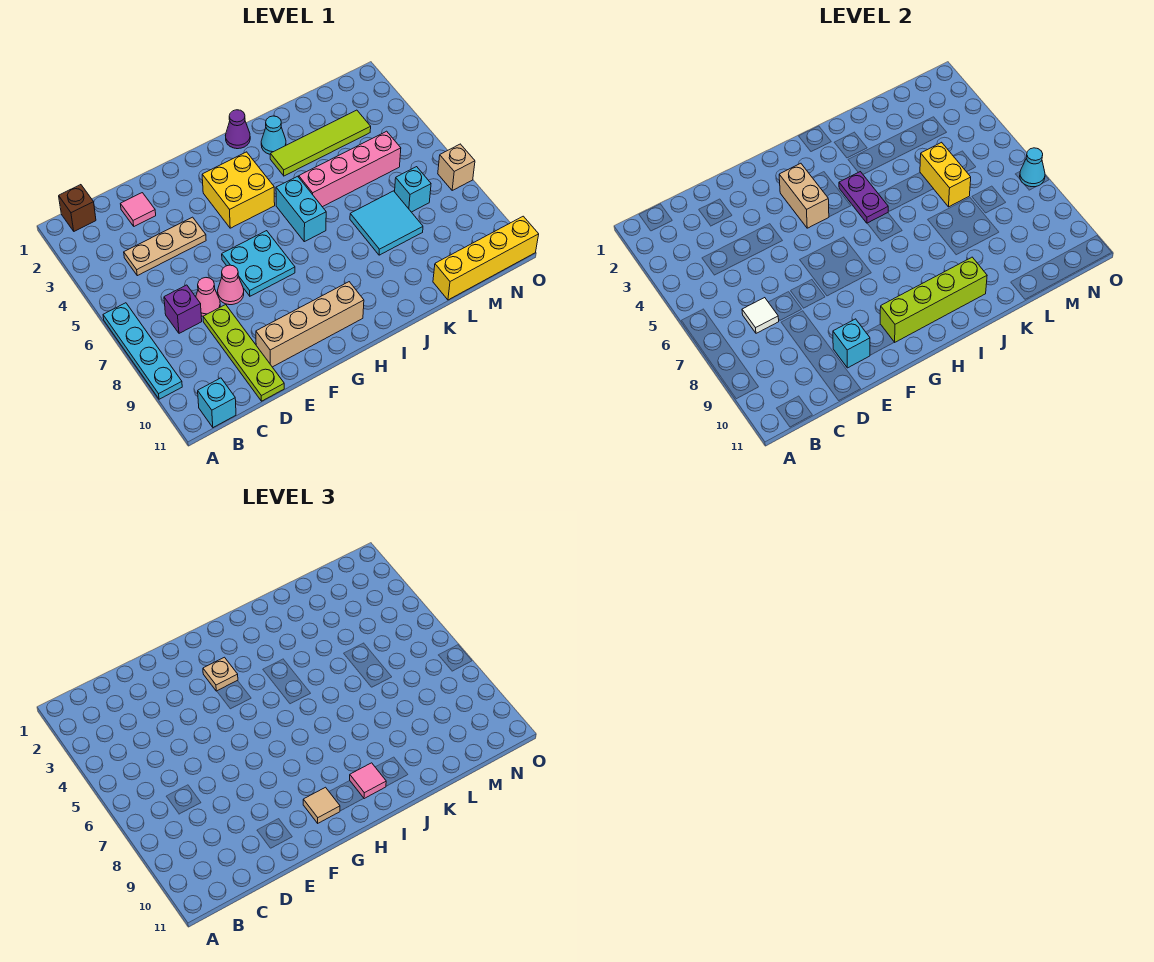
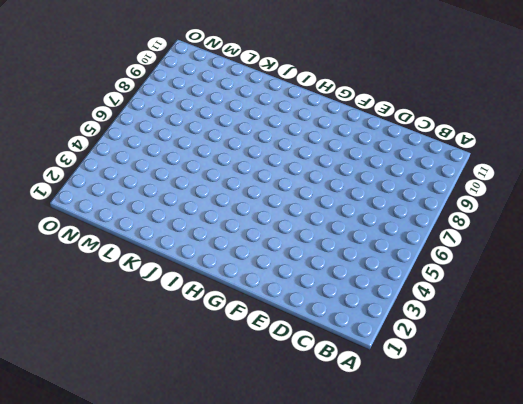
none -> cyan plate A6:A9 level 1
none -> brown brick B1 level 1
none -> cyan brick B11 level 1
none -> tan plate C4:E4 level 1

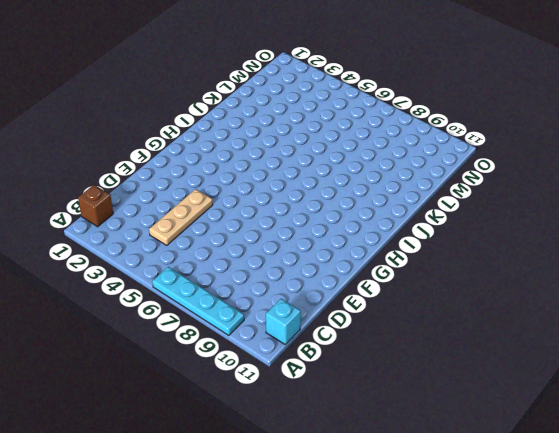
none -> purple brick C7 level 1
none -> pink tile D2 level 1
none -> pink cone D7 level 1
none -> lime plate D8:D11 level 1

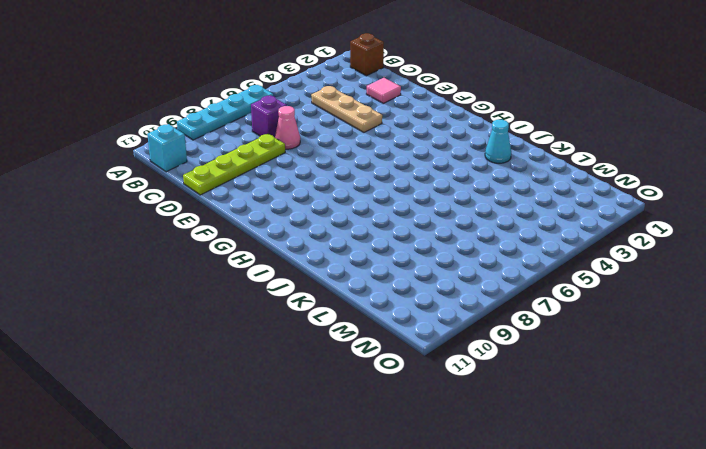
none -> pink cone E7 level 1
none -> tan brick E10:H10 level 1
none -> cyan plate F6:G7 level 1
none -> yellow brick G3:H4 level 1

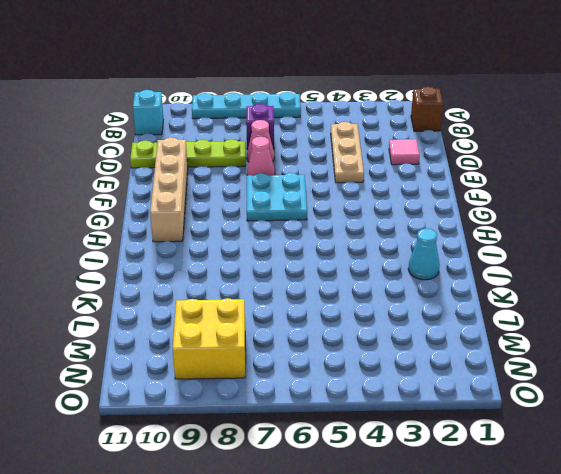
yellow brick M8:N9 level 1 -> yellow brick G3:H4 level 1
none -> purple cone I1 level 1
none -> cyan brick I5:I6 level 1
none -> lime tile J3:M3 level 1
none -> pink brick J5:M5 level 1

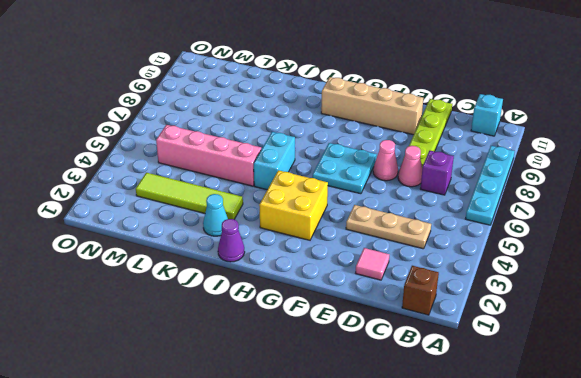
none -> cyan tile K7:L8 level 1
none -> yellow brick L11:O11 level 1
none -> cyan brick M7 level 1
none -> tan brick O7 level 1

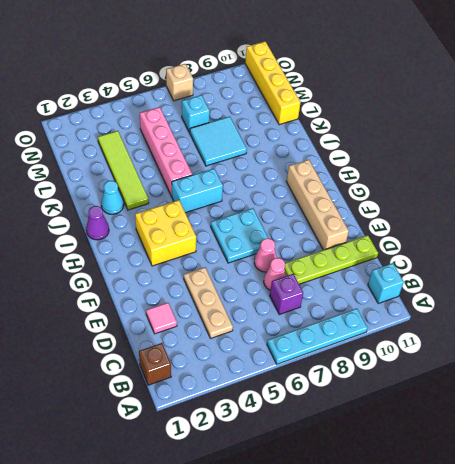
none -> white tile C7 level 2
none -> cyan brick E10 level 2
none -> tan brick G3:G4 level 2
none -> lime brick G10:J10 level 2

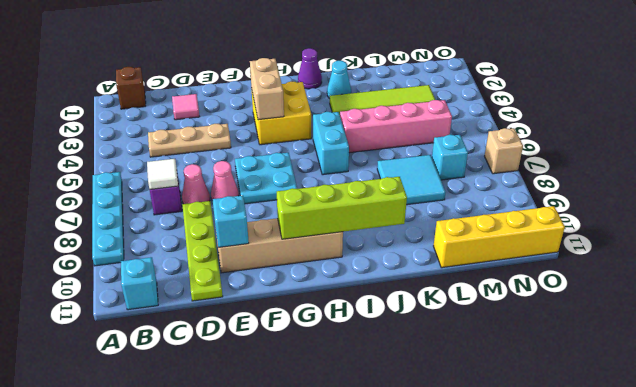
none -> purple plate I4:I5 level 2
none -> yellow brick L5:L6 level 2
none -> cyan cone O7 level 2
none -> tan plate G3 level 3

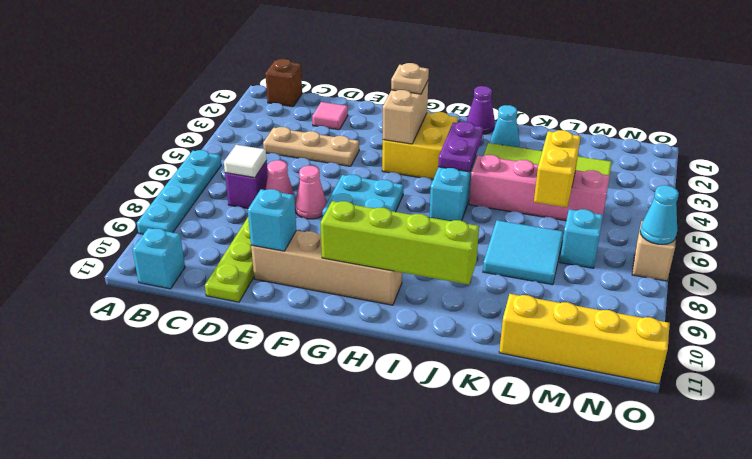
none -> tan tile G10 level 3
none -> pink tile I10 level 3

